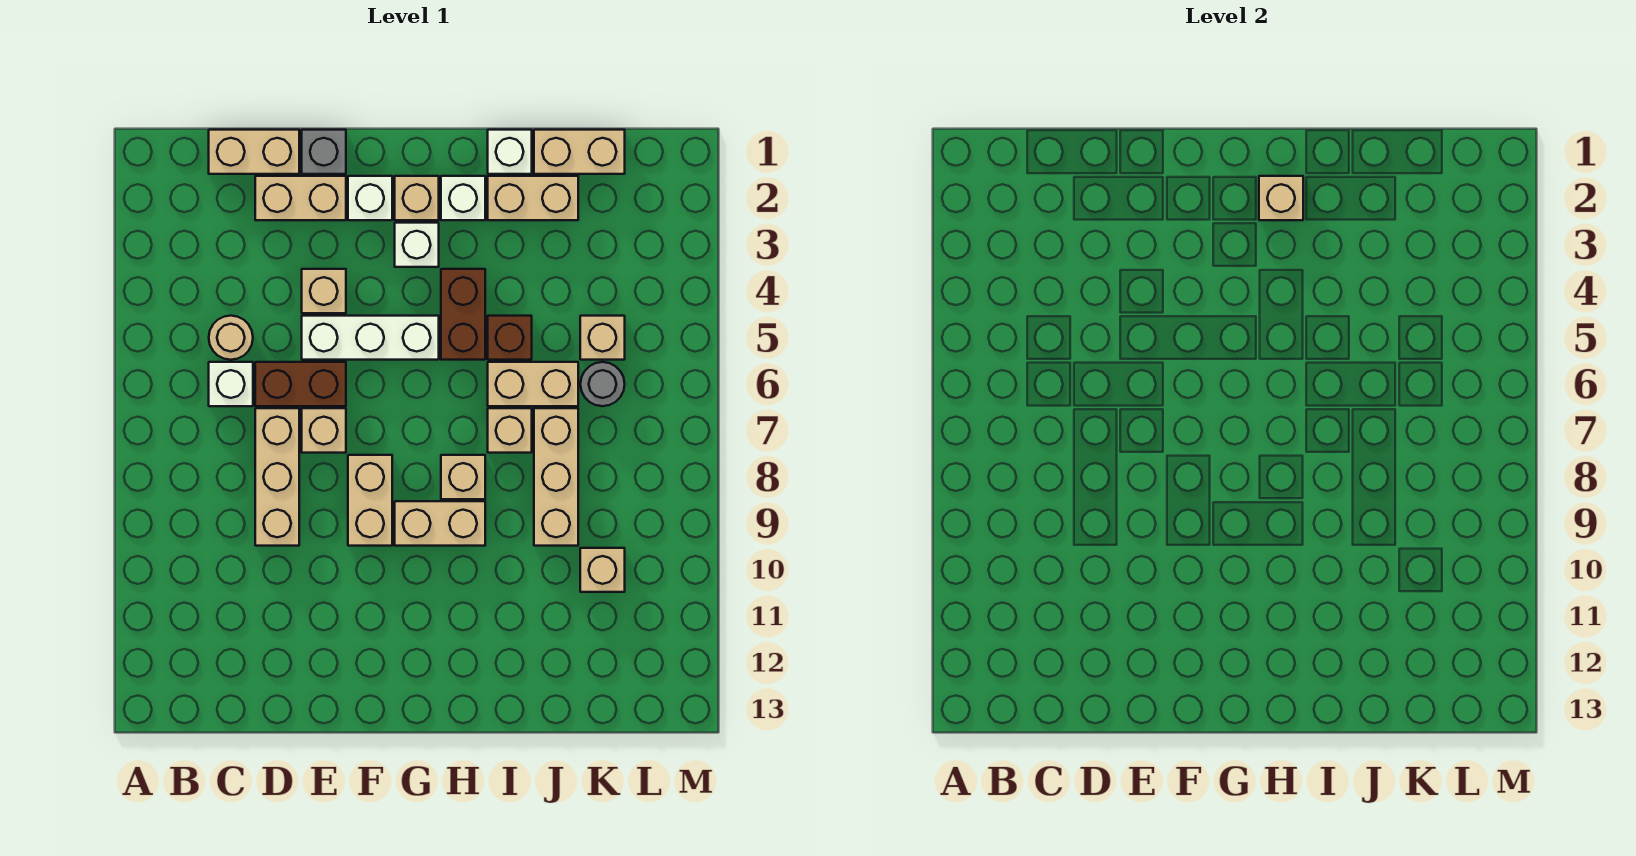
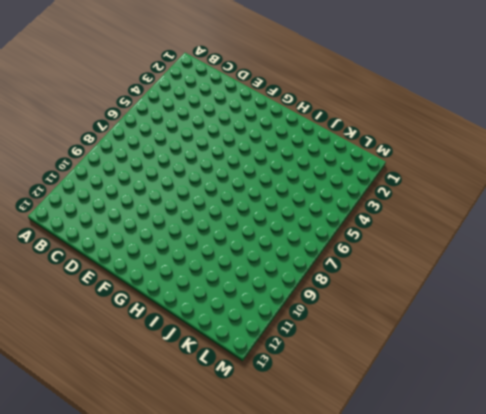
none -> tan brick C1:D1 level 1
none -> tan round brick C5 level 1
none -> white brick C6 level 1

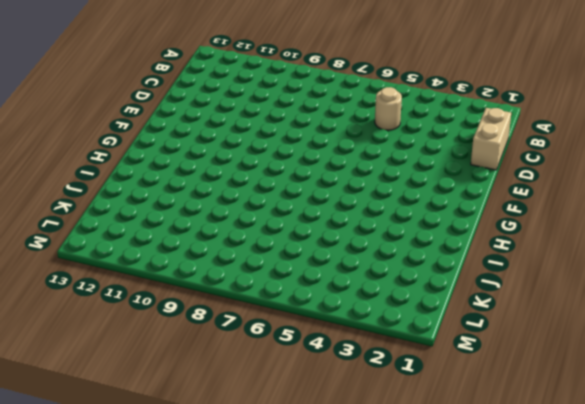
none -> white brick C6 level 1
none -> tan brick D2:E2 level 1
none -> brown brick D6:E6 level 1

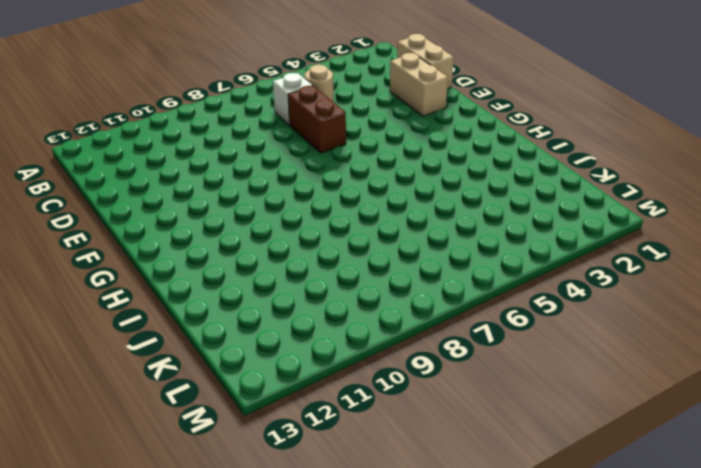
none -> tan brick D7:D9 level 1
none -> grey brick E1 level 1
none -> tan brick E4 level 1

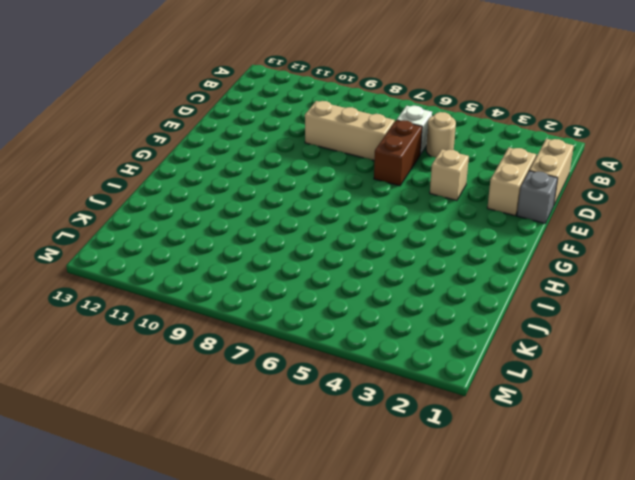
none -> white brick E5:G5 level 1
none -> tan brick E7 level 1
none -> white brick F2 level 1

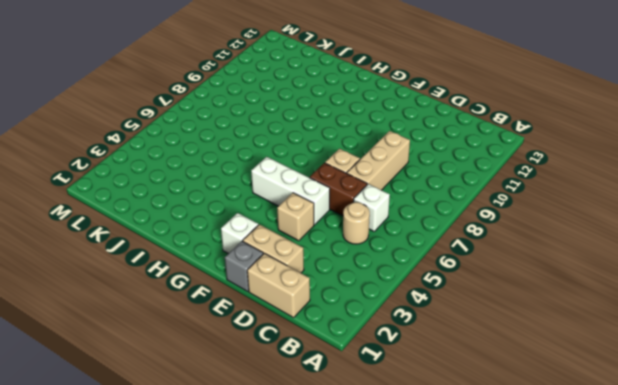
none -> tan brick F8:F9 level 1
none -> tan brick G2 level 1
none -> white brick G3 level 1

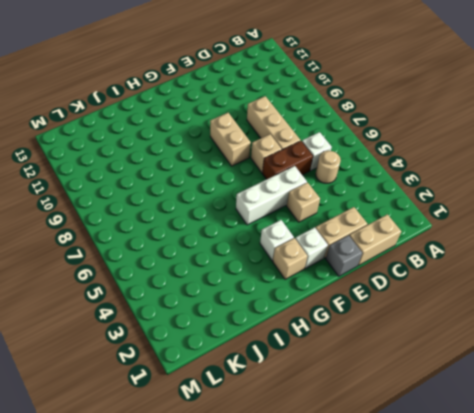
none -> tan brick G9:H9 level 1
none -> white brick H2 level 1
none -> brown brick H4:H5 level 1

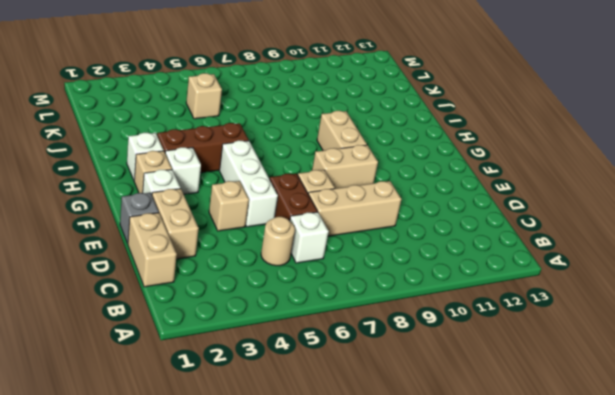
brown brick H3:H5 level 1 -> brown brick H4:H5 level 1
none -> tan brick H8 level 1
none -> white brick I1 level 1
none -> tan brick I2:J2 level 1

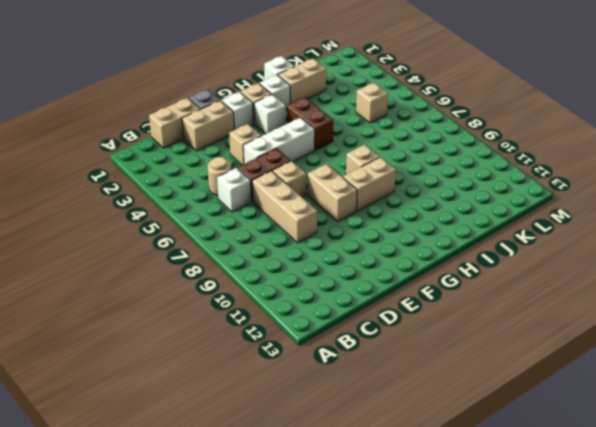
none -> brown brick I5 level 1
none -> tan brick I6:J6 level 1
none -> tan brick I7 level 1

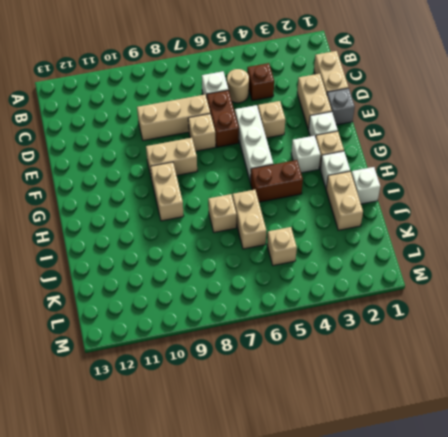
brown brick C4 level 1 -> brown brick I5 level 1
none -> tan brick H8 level 1
none -> tan brick J1:K1 level 1
none -> tan brick J7:J9 level 1

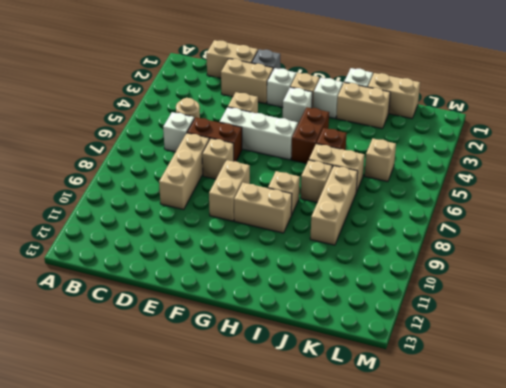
none -> grey round brick K6 level 1
none -> tan brick K10 level 1
none -> tan brick H2 level 2

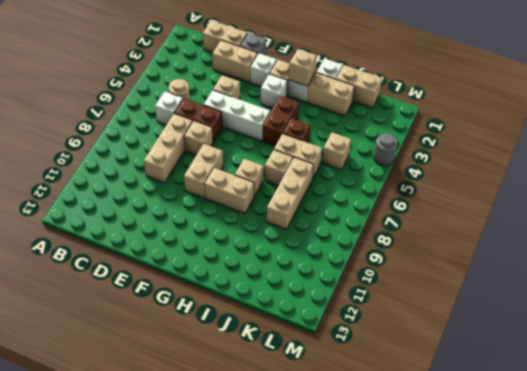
grey round brick M4 level 1 -> grey round brick K6 level 1
none -> tan brick K10 level 1

